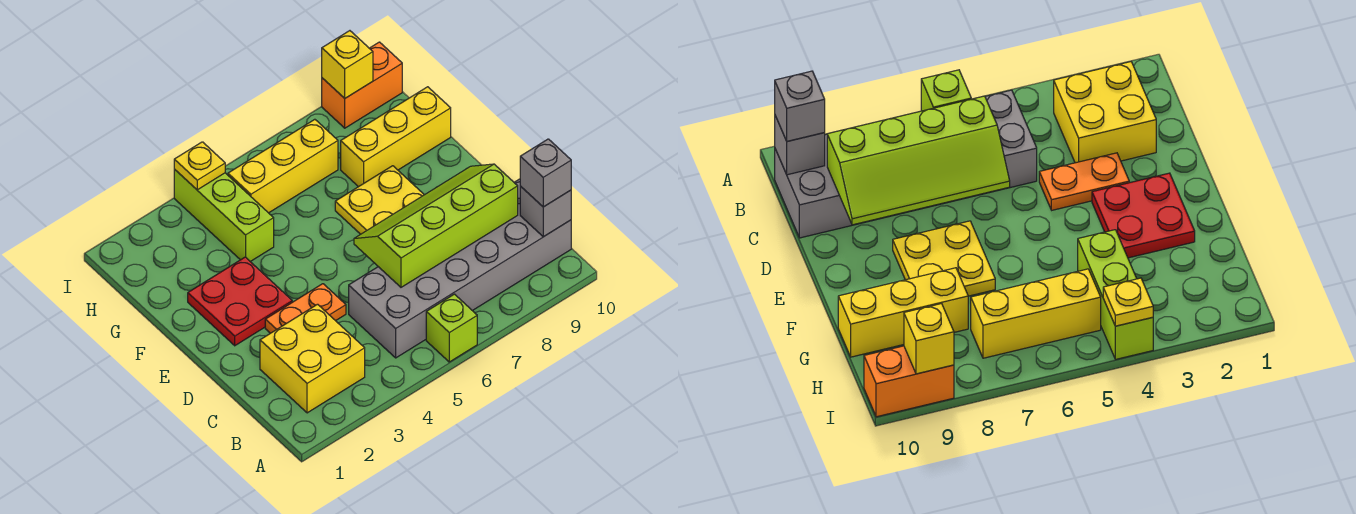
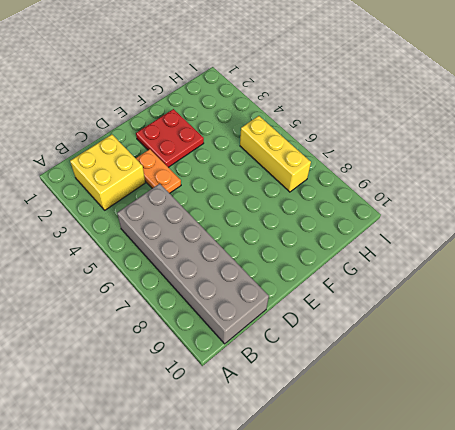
none -> lime brick A6 level 1
none -> yellow plate E7:F8 level 1
none -> lime brick G4:I4 level 1

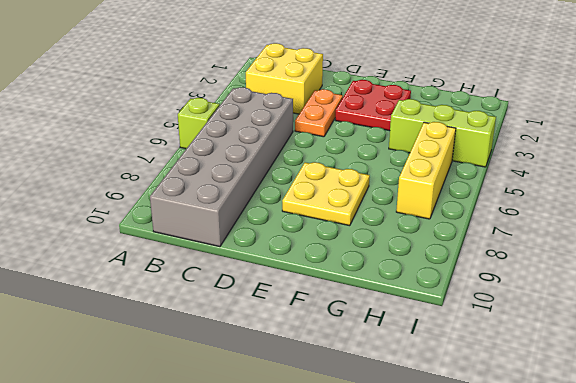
none -> yellow brick G8:G10 level 1
none -> orange brick I9:I10 level 1
none -> grey brick B10 level 2

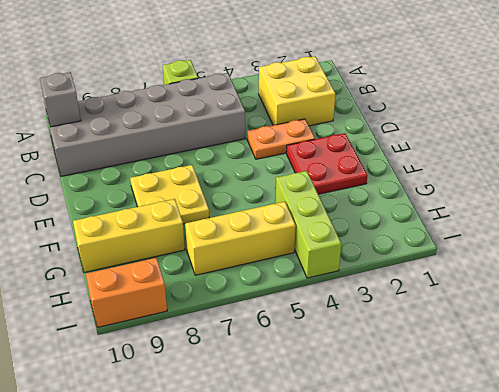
none -> lime slope C6:D9 level 2 top C
none -> yellow plate I4 level 2
none -> yellow brick I9 level 2

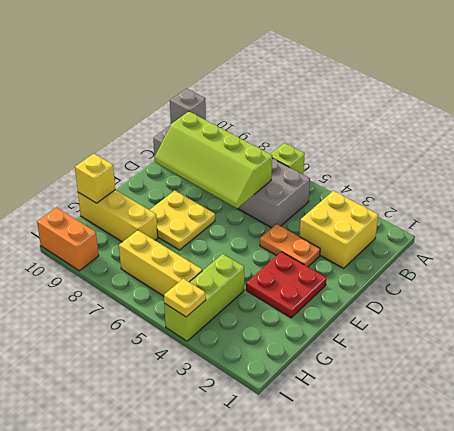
yellow brick G10 level 2 -> yellow brick I9 level 2
none -> grey brick B10 level 3

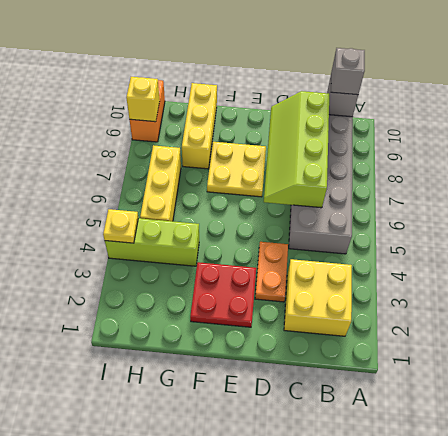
none -> lime brick A6 level 1

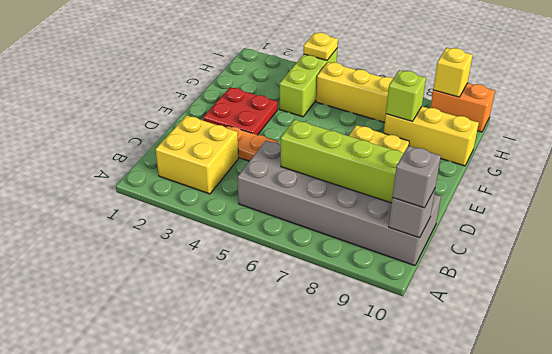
lime brick G8 level 2 -> lime brick A6 level 1

